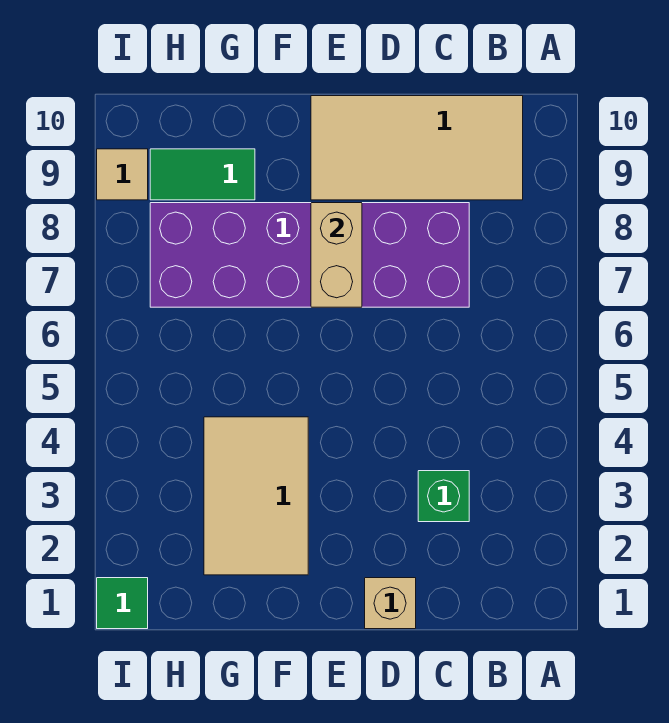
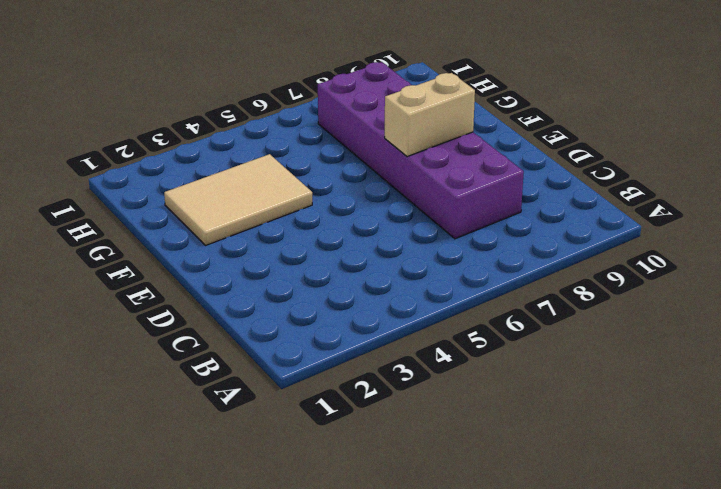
none -> tan tile B9:E10 level 1
none -> green brick C3 level 1

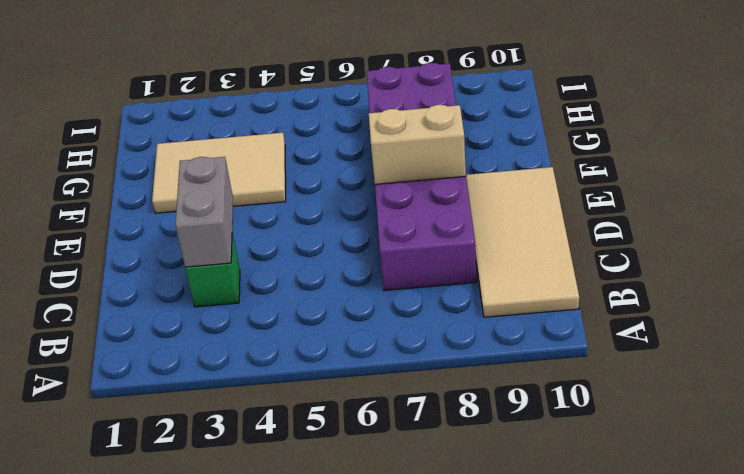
grey brick C3:D3 level 2 -> none
none -> tan brick D1 level 1
none -> green tile G9:H9 level 1

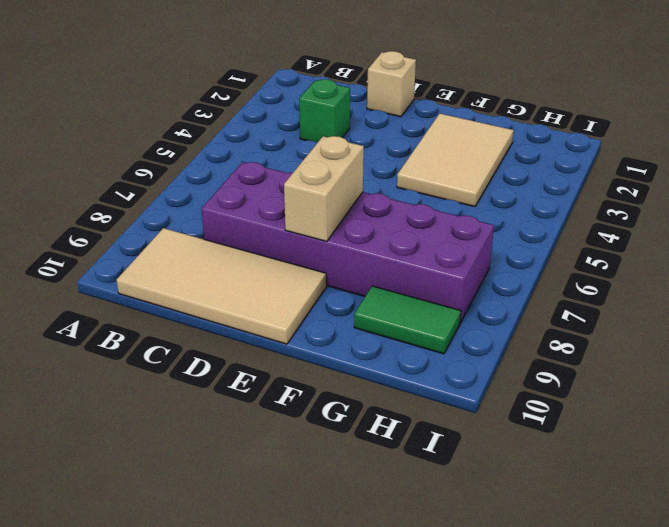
none -> green tile I1 level 1
none -> tan tile I9 level 1

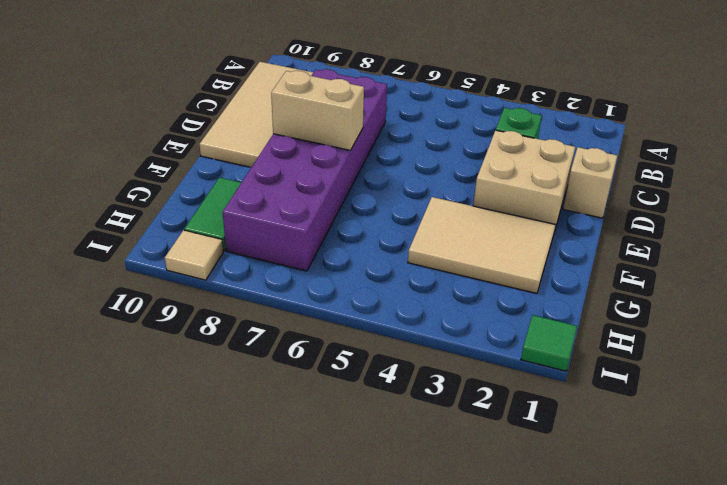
tan brick D2:E3 level 1 -> none

